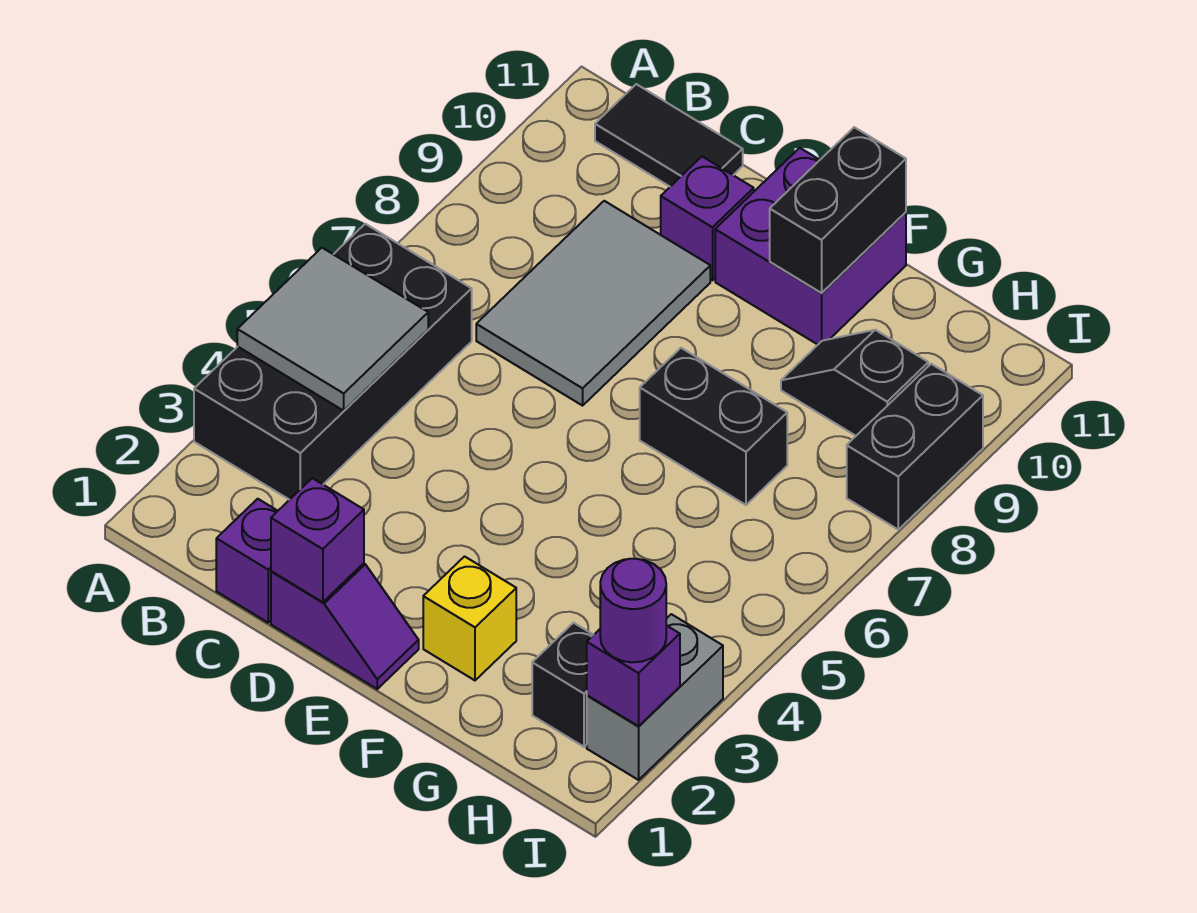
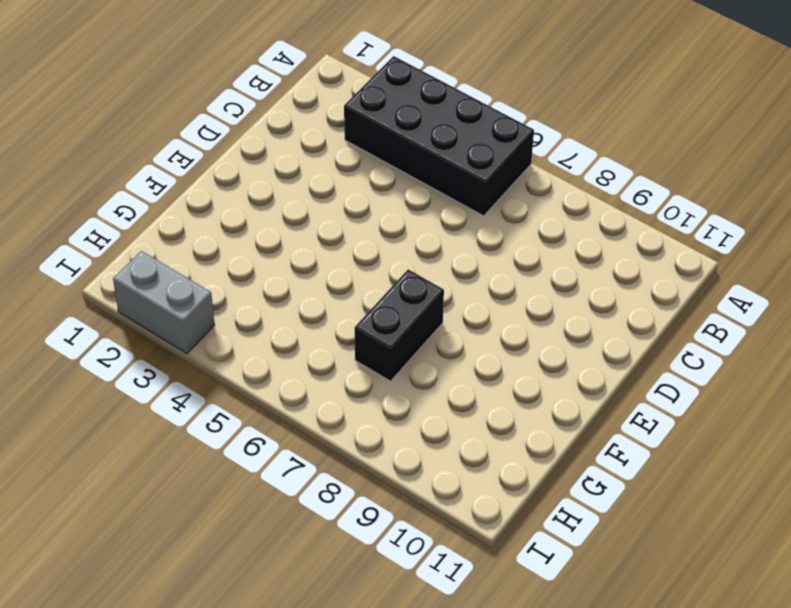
none -> black tile B11:C11 level 1
none -> purple brick C1 level 1
none -> grey tile C7:D9 level 1

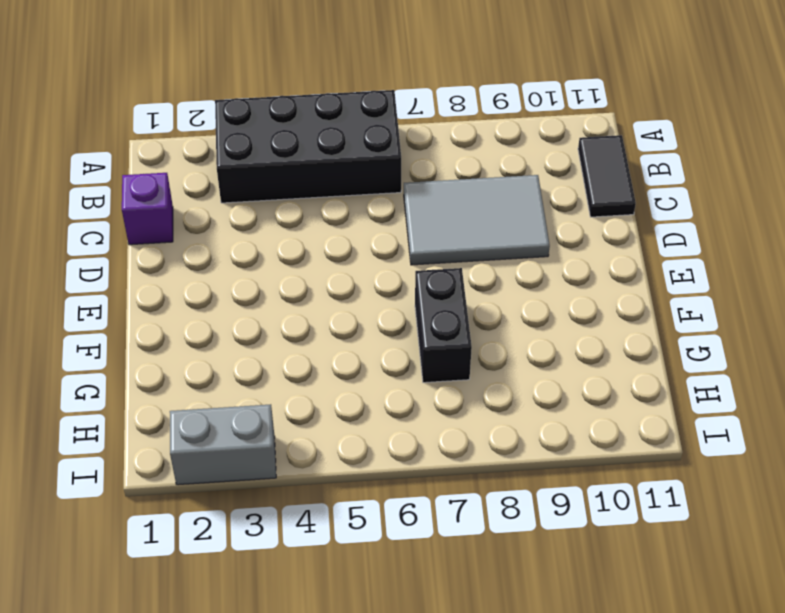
none -> purple slope D1:E1 level 1 top D
none -> purple brick D10 level 1
none -> purple brick E10:F11 level 1

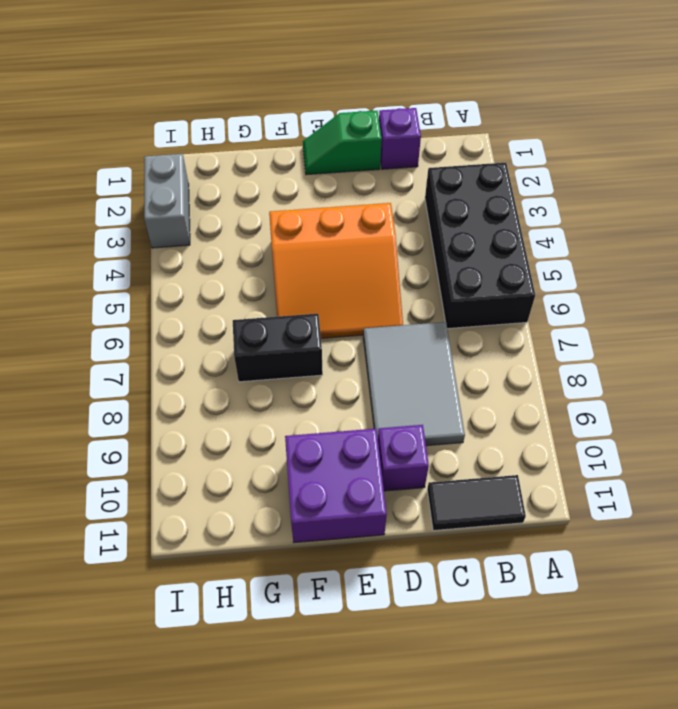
green slope D1:E1 level 1 top D -> purple slope D1:E1 level 1 top D
orange slope D4:F6 level 1 top 4 -> none
none -> yellow brick F2 level 1
none -> black slope G9:H9 level 1 top H
none -> black brick H2 level 1

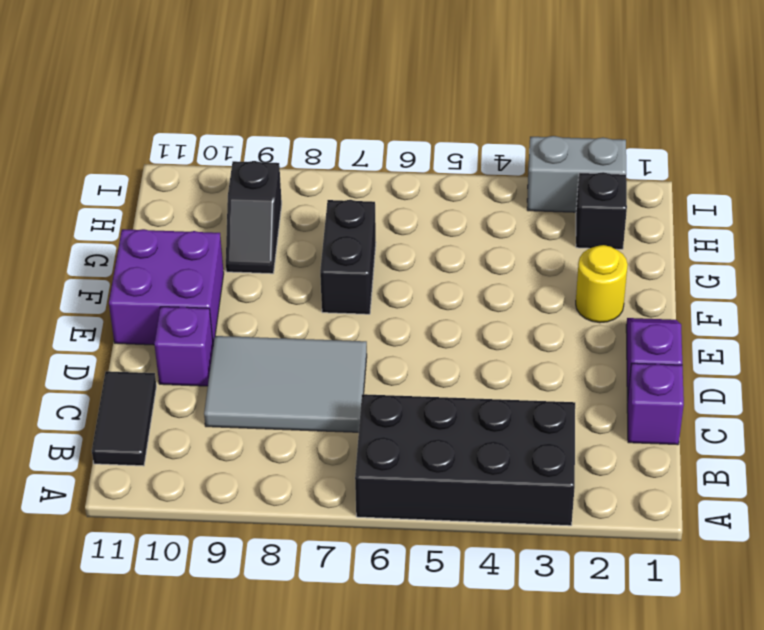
yellow round brick F2 level 1 -> yellow brick F2 level 1
none -> black brick I8:I9 level 1
none -> grey tile A4:B5 level 2
none -> purple brick D1 level 2

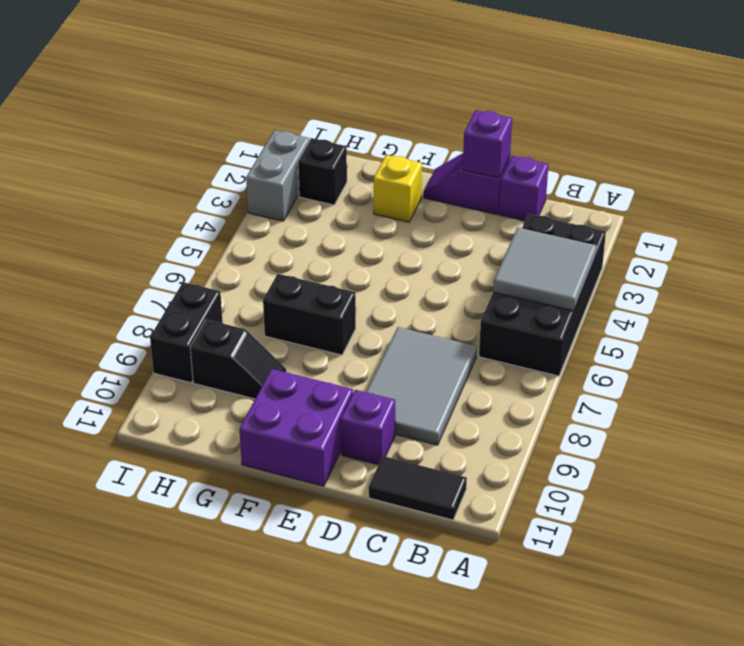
none -> black brick F10:F11 level 2
none -> purple brick I2 level 2
none -> purple round brick I2 level 3

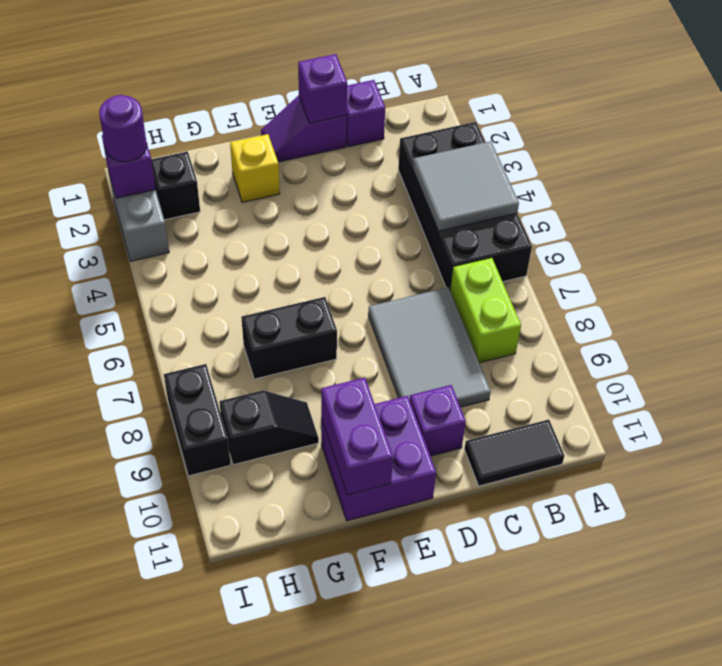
lime brick B7:B8 level 1 -> none
purple brick F10:F11 level 2 -> black brick F10:F11 level 2

